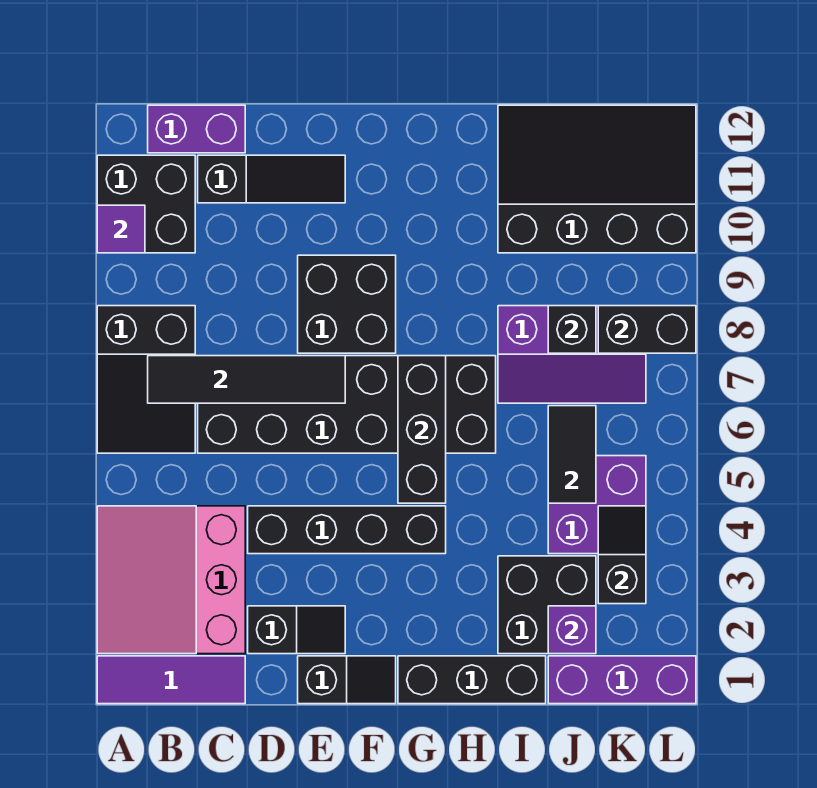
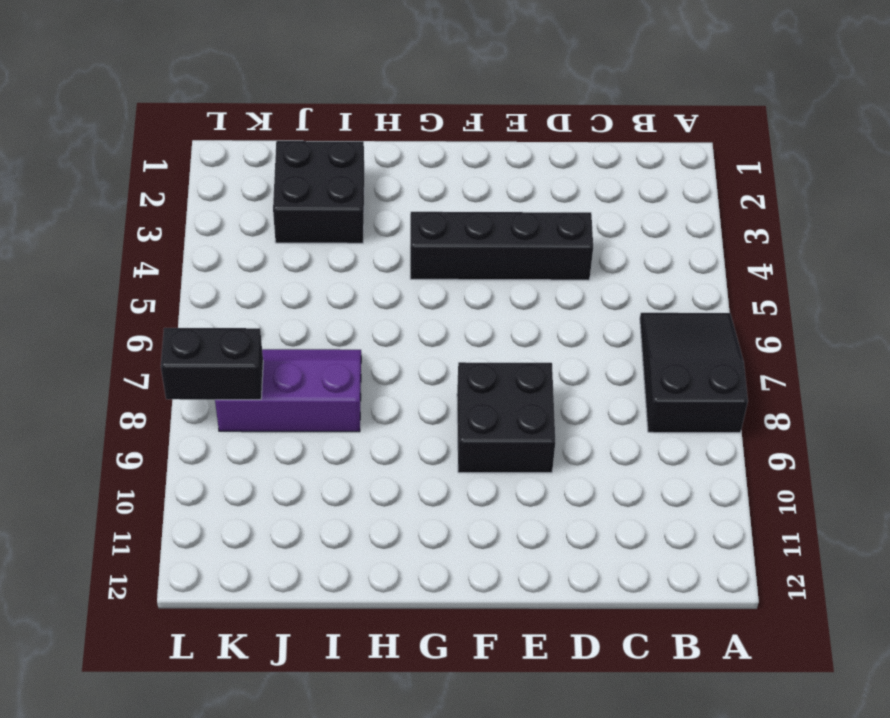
none -> purple tile A1:C1 level 1
none -> pink slope A2:C4 level 1 top C
none -> black brick A10:B11 level 1

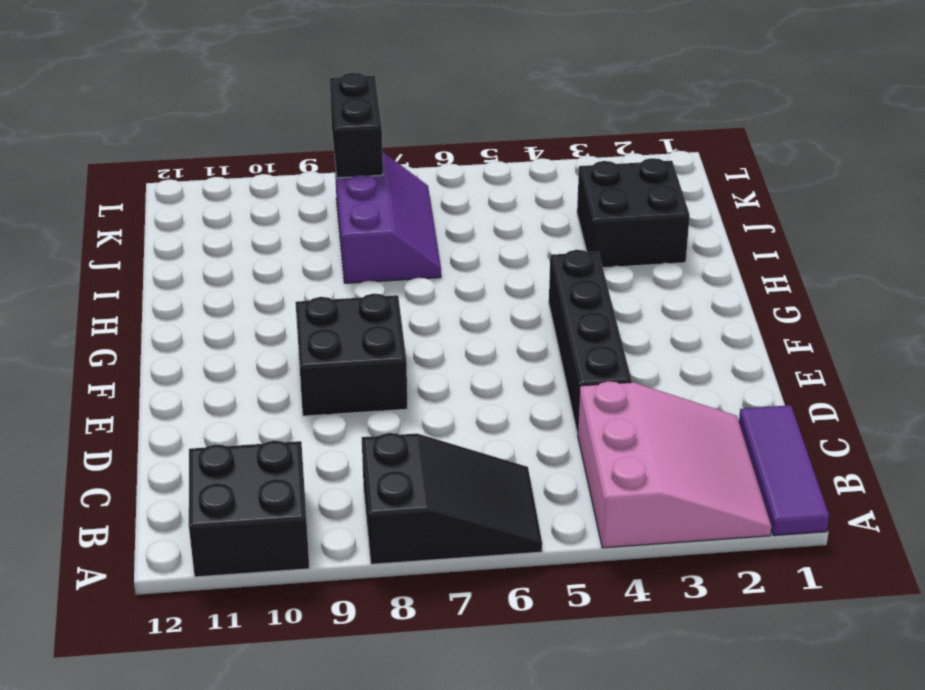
pink slope A2:C4 level 1 top 4 -> pink slope A2:C4 level 1 top C
none -> purple brick B12:C12 level 1
none -> black brick C6:H7 level 1
none -> black slope C11:E11 level 1 top C

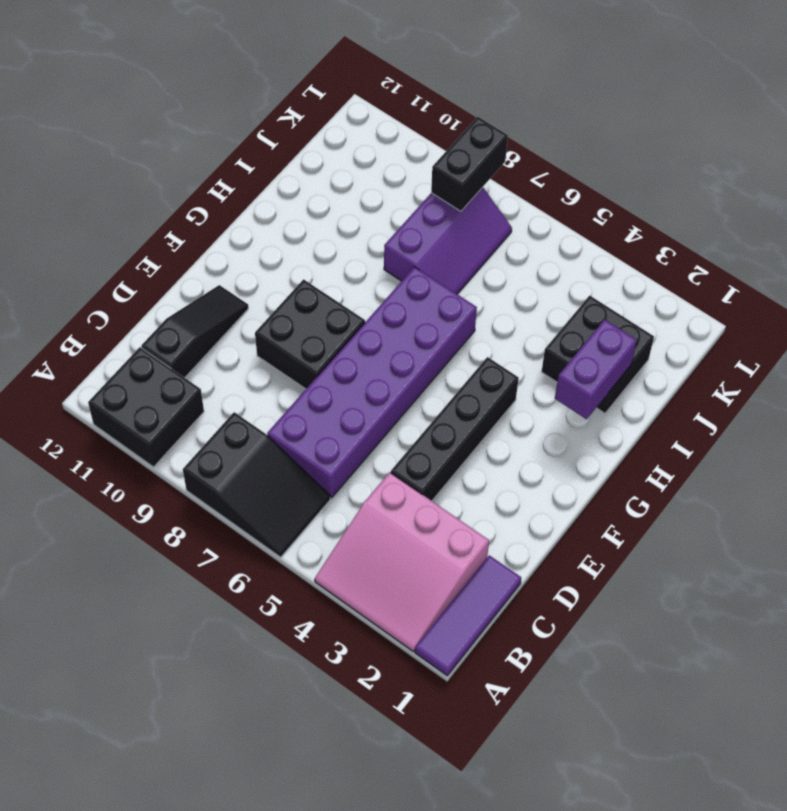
purple brick C6:H7 level 1 -> black brick C6:H7 level 1
purple brick H2:I2 level 2 -> purple brick B12:C12 level 1
none -> black slope D2:E2 level 1 top D
none -> black slope E1:F1 level 1 top E
none -> black brick G1:I1 level 1

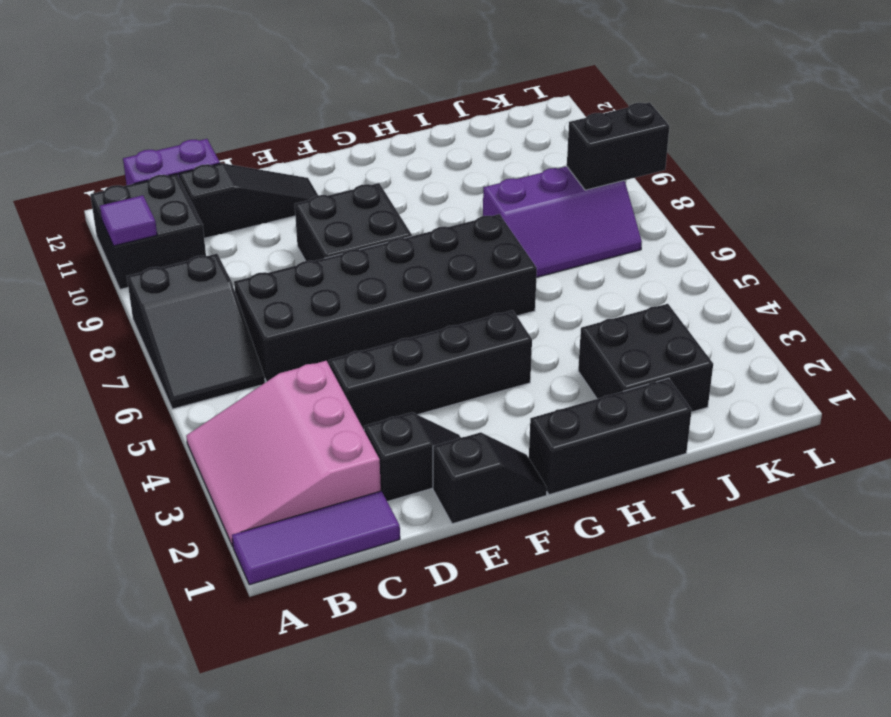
none -> black slope I10:L12 level 1 top 10
none -> purple brick J1:L1 level 1
none -> purple brick J4:K5 level 1

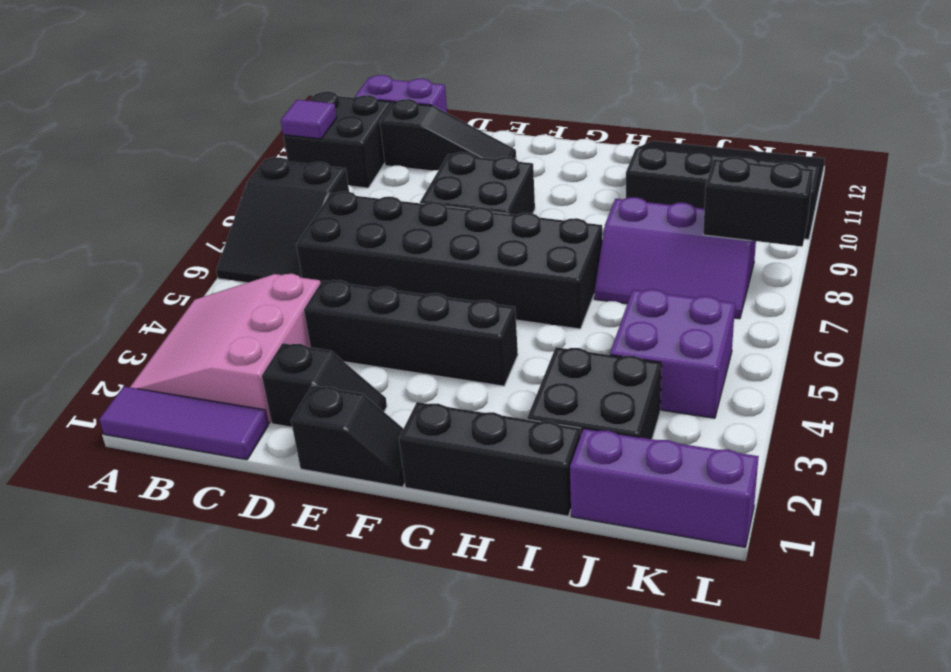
none -> black tile B7:E7 level 2
none -> black brick G5:G7 level 2
none -> purple brick J2 level 2

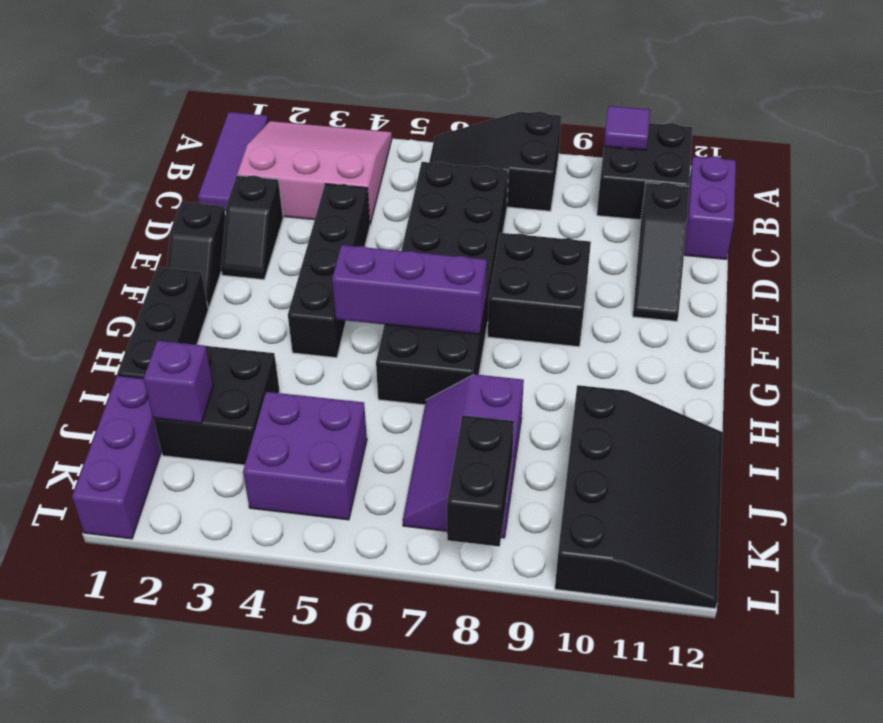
purple brick G5:G7 level 2 -> black brick G5:G7 level 2
none -> black tile B7:E7 level 2
none -> black tile J5:J6 level 2
none -> black brick J8 level 2

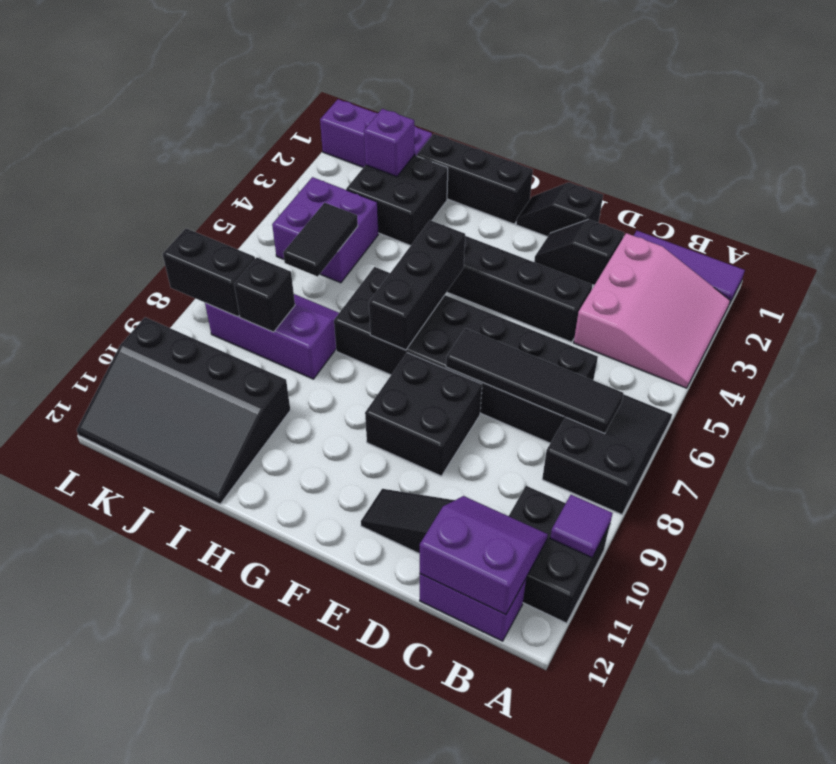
purple slope B11:C12 level 2 top 12 -> none
none -> black slope K3:K4 level 2 top 3

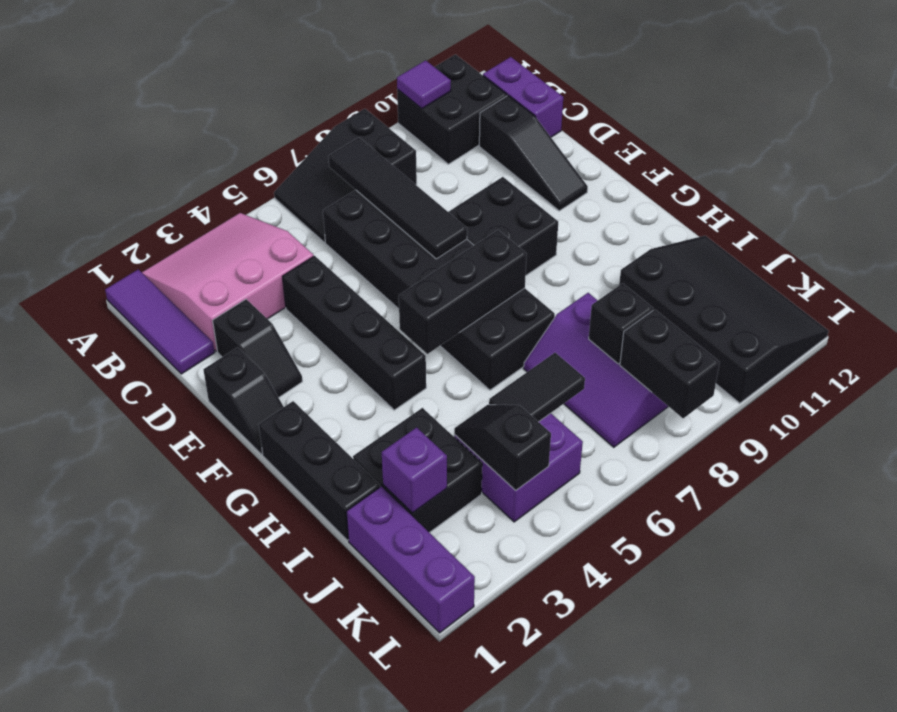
black slope J4:K4 level 2 top K -> black slope K3:K4 level 2 top 3

